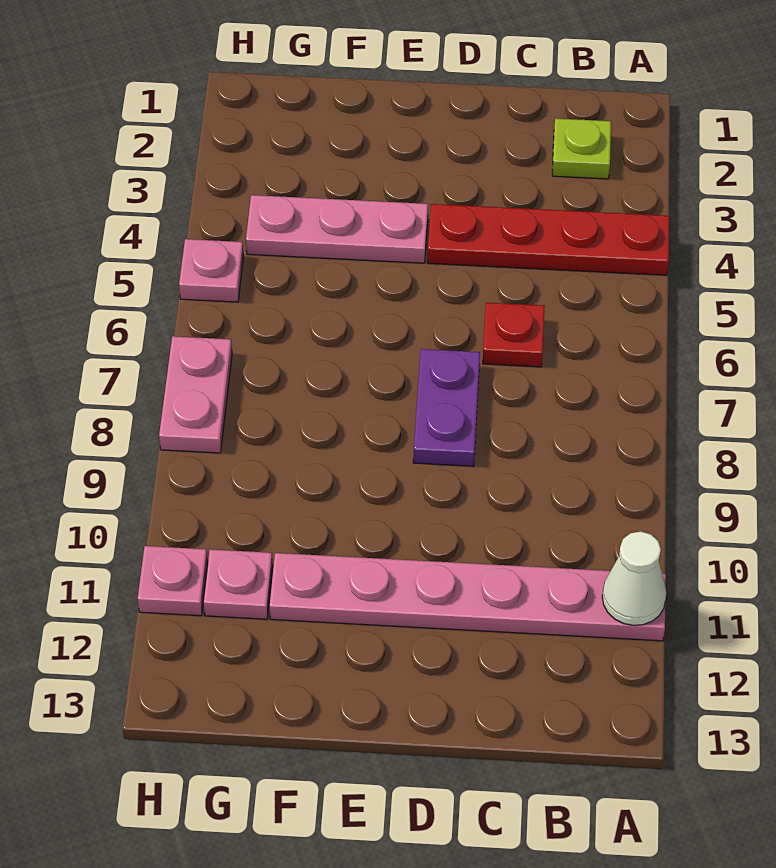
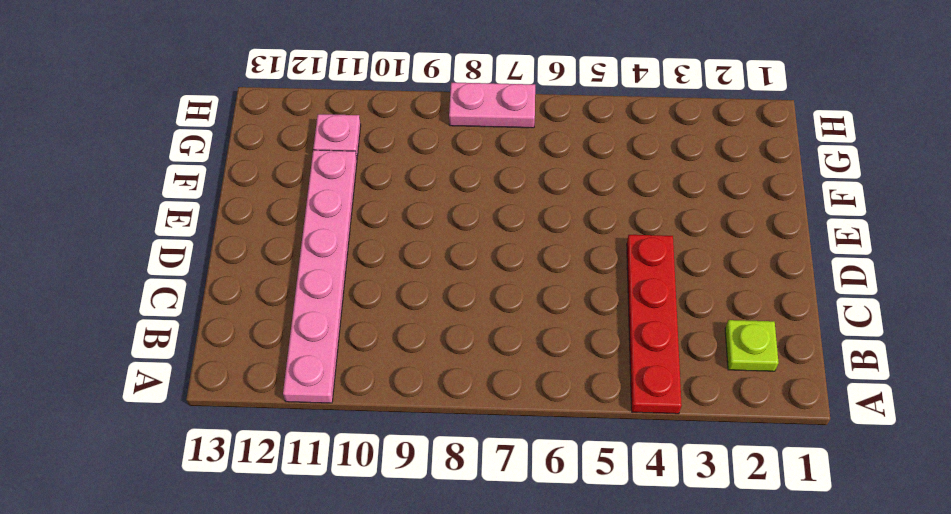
none -> red plate C6 level 1
none -> purple plate D7:D8 level 1

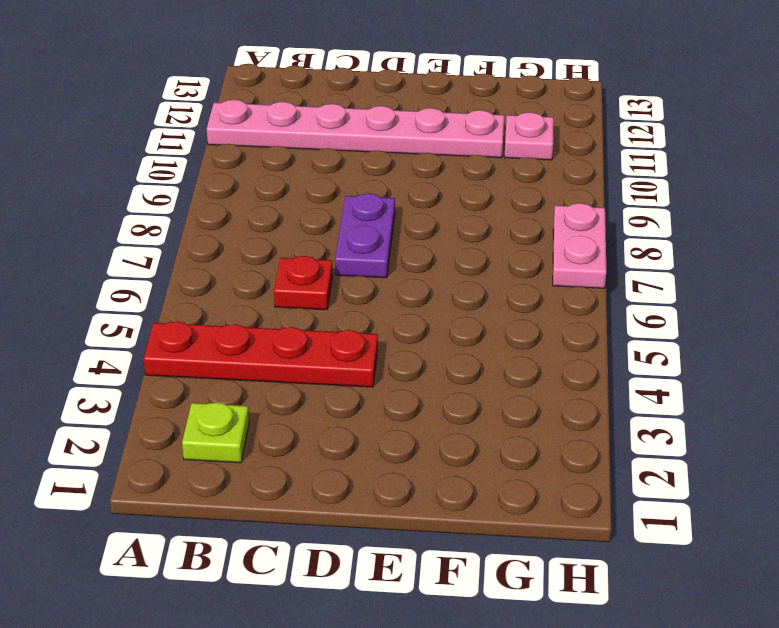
none -> pink plate E4:G4 level 1
none -> pink plate H5 level 1

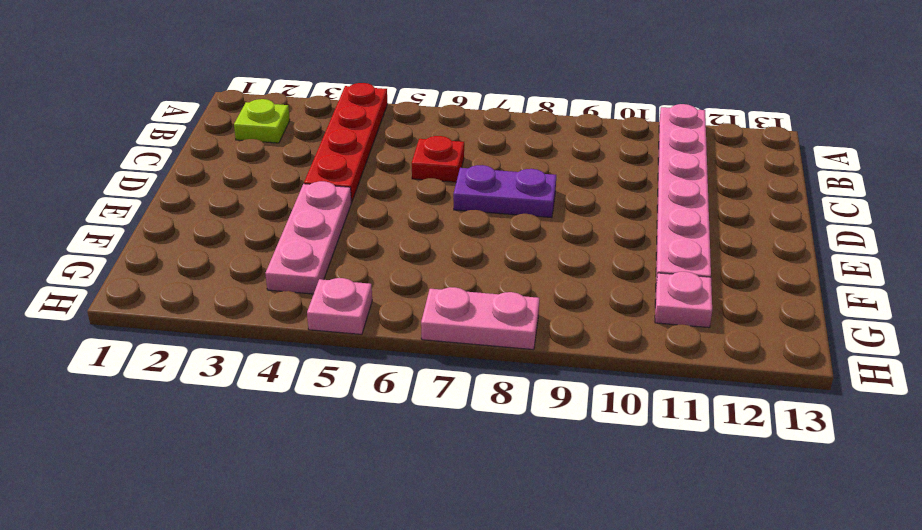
none -> pink plate H11 level 1
none -> white cone A11 level 2

